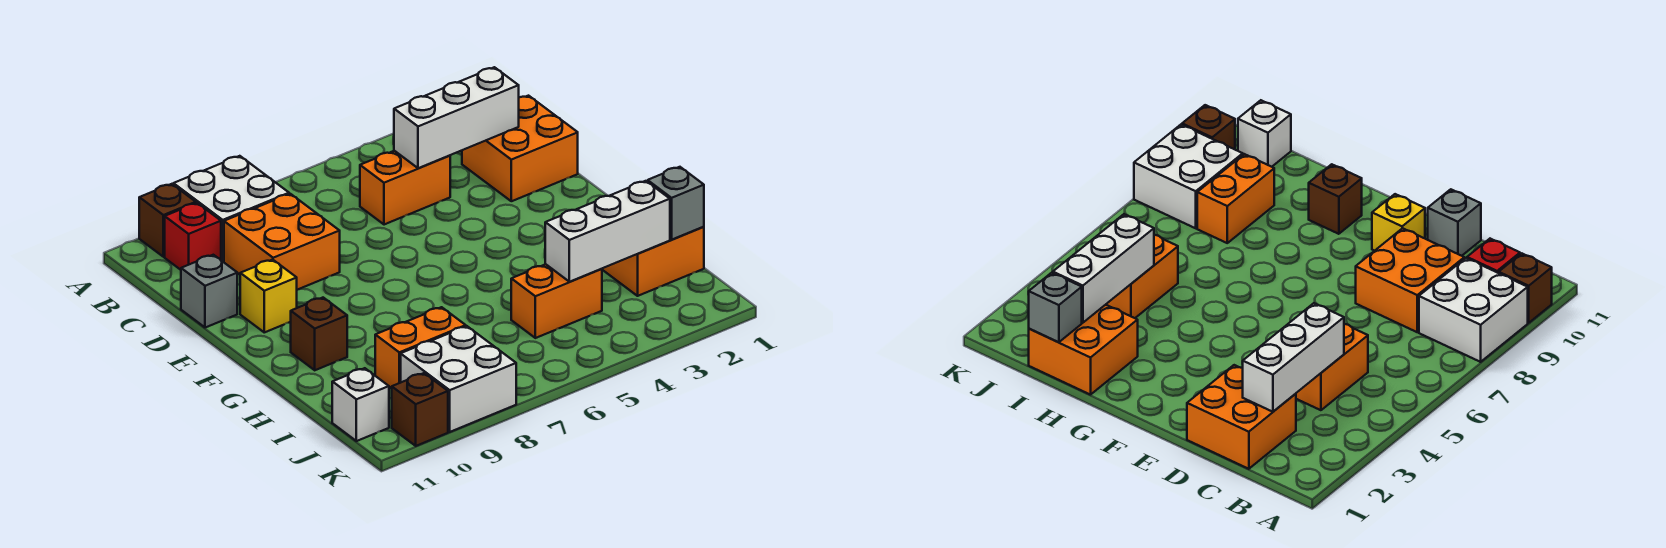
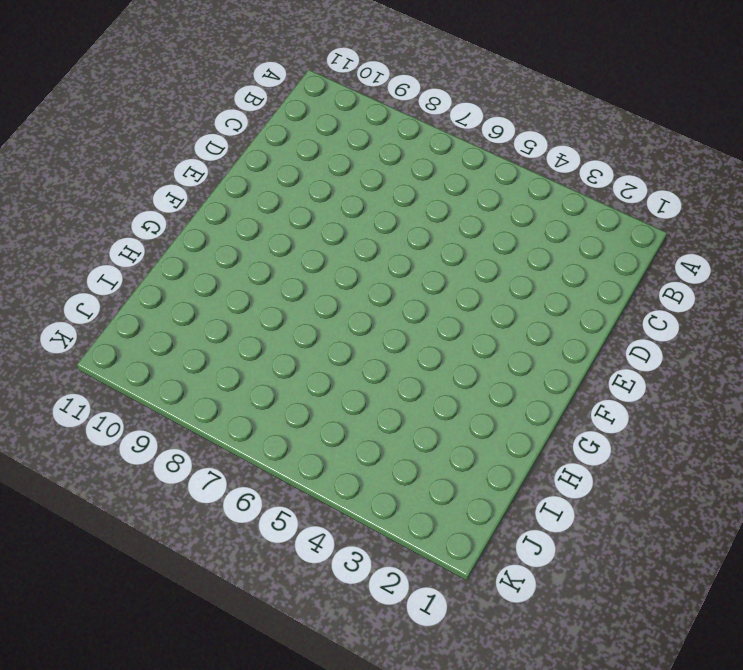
none -> white brick A8:B9 level 1
none -> brown brick A10 level 1
none -> red brick B10 level 1

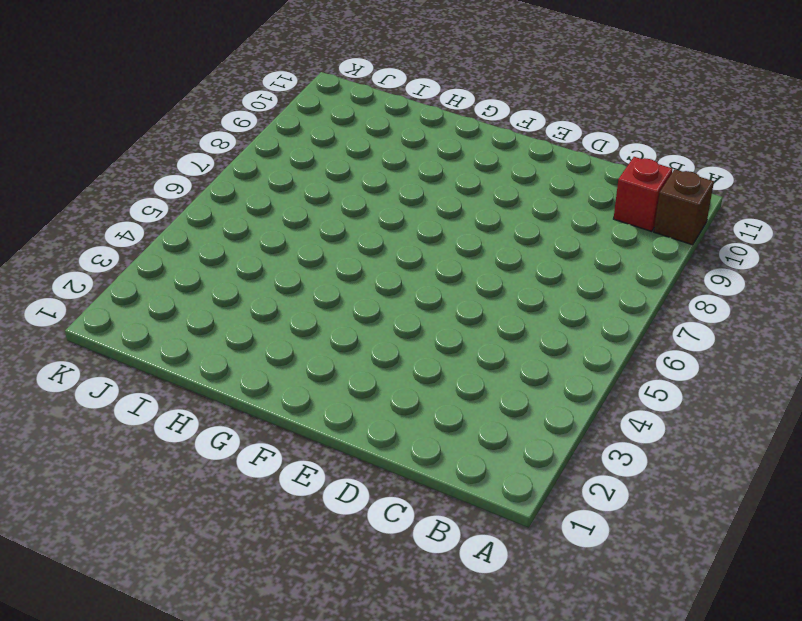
none -> white brick A8:B9 level 1
none -> orange brick C1:D2 level 1
none -> orange brick C4:C5 level 1

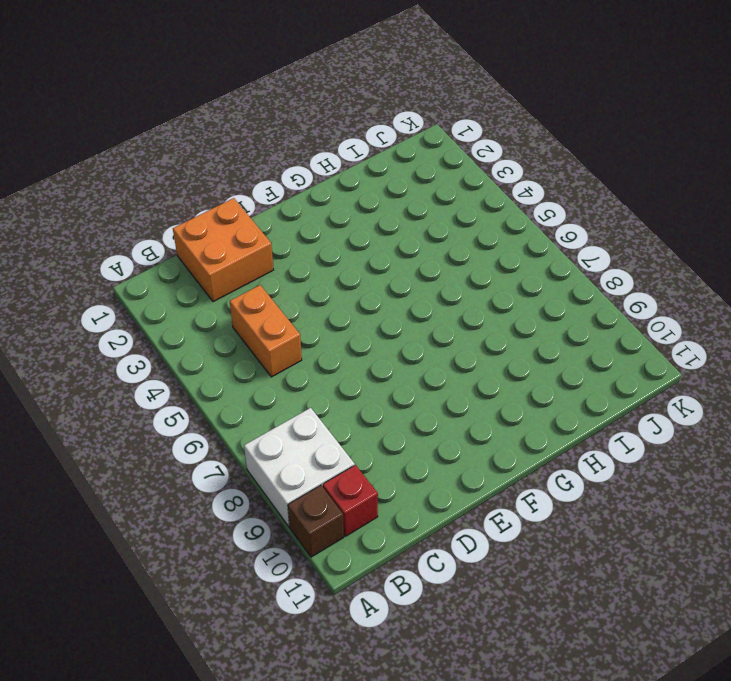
none -> orange brick C8:D9 level 1
none -> grey brick D11 level 1
none -> yellow brick E10 level 1

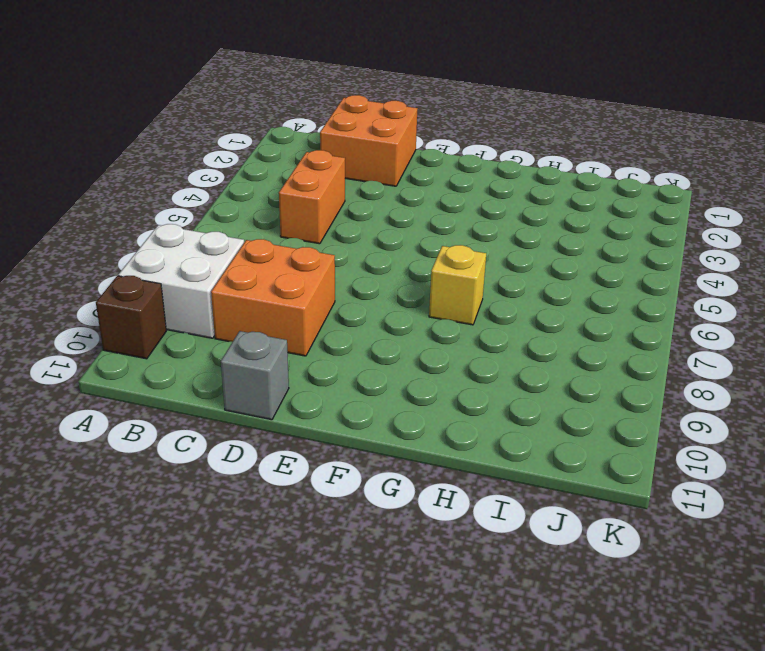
yellow brick G7 level 1 -> yellow brick E10 level 1
none -> red brick B10 level 1
none -> brown brick G10 level 1
none -> orange brick H1:I2 level 1

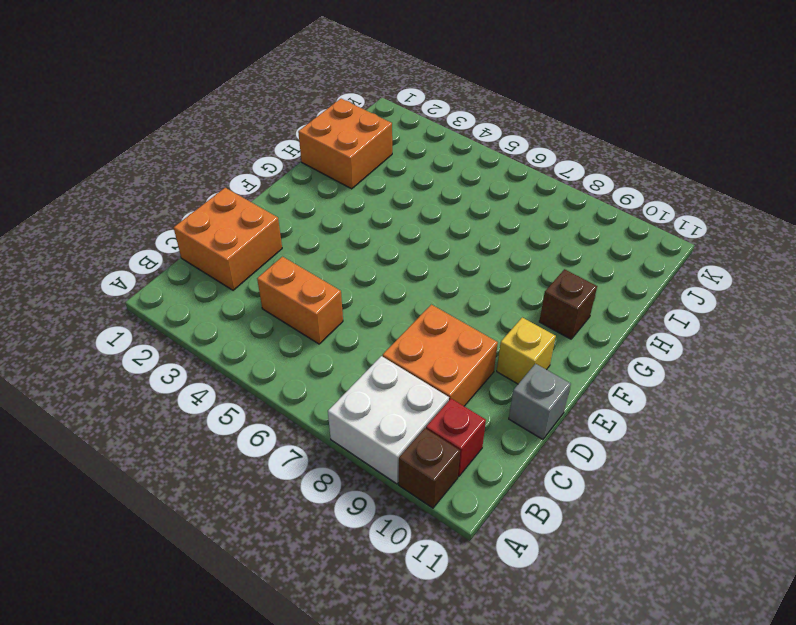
none -> orange brick I4:I5 level 1
none -> orange brick I8:I9 level 1
none -> white brick J8:K9 level 1

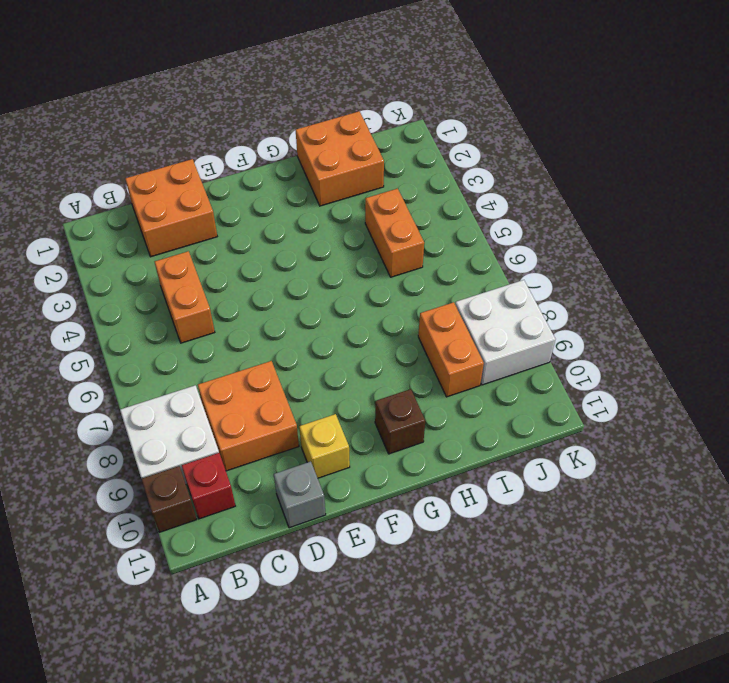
none -> white brick J11 level 1
none -> brown brick K10 level 1
none -> white brick C2:C4 level 2

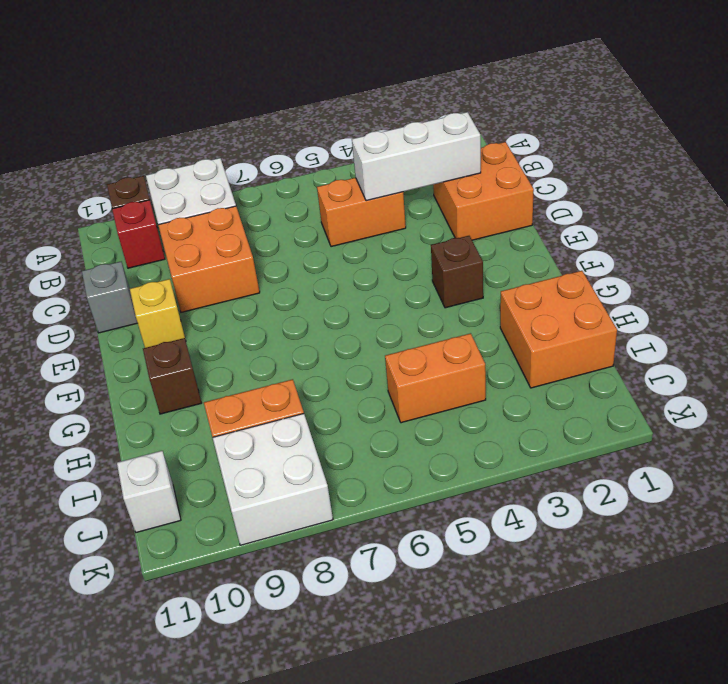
brown brick F3 level 1 -> brown brick K10 level 1
none -> grey brick I1 level 2
none -> white brick I2:I4 level 2

